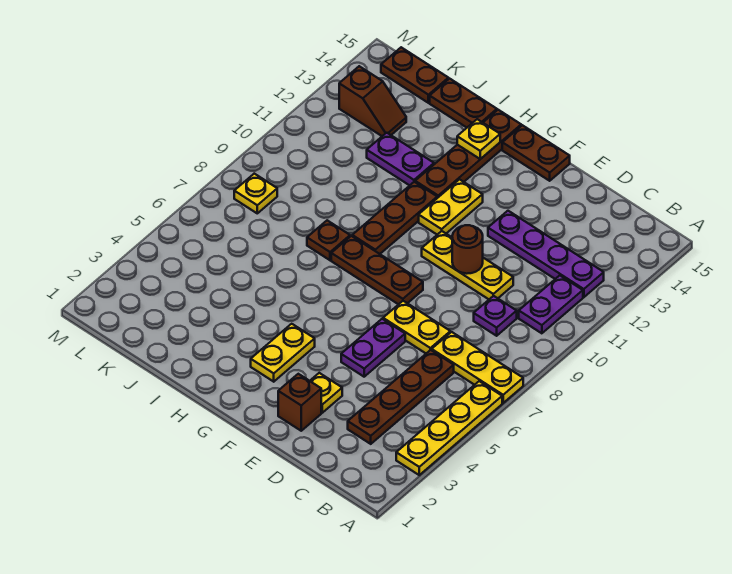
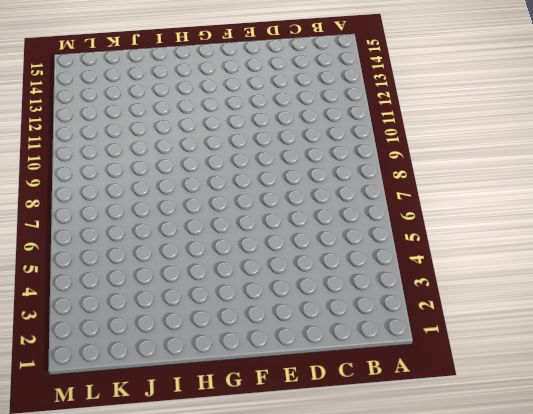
none -> yellow plate A3:A6 level 1
none -> yellow plate A7:C7 level 1
none -> purple plate B10:B11 level 1

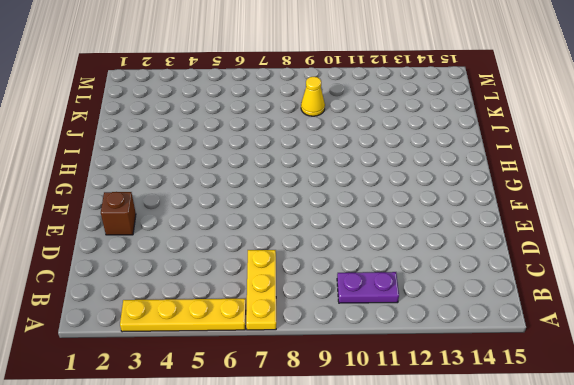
yellow cone K9 level 1 -> none
none -> purple plate B12:E12 level 1
none -> brown plate C3:C6 level 1
none -> purple plate C9 level 1

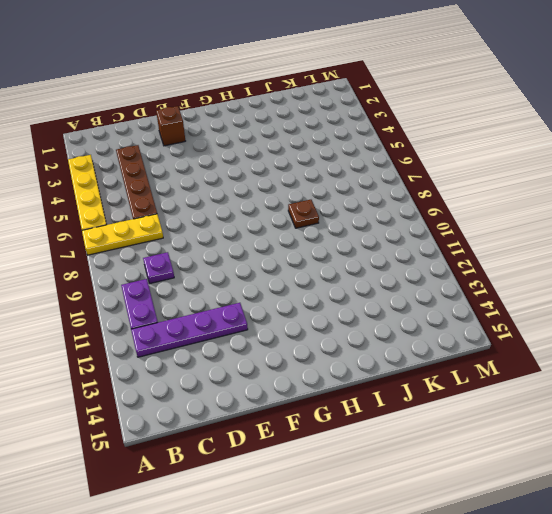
none -> yellow plate D7:E7 level 1
none -> yellow plate D10:F10 level 1
none -> yellow plate E3 level 1

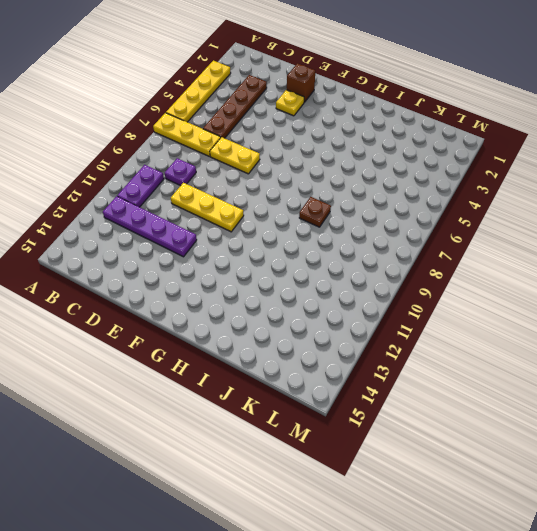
none -> purple plate E5:E6 level 1
none -> brown plate F8:H8 level 1
none -> brown plate F15:G15 level 1

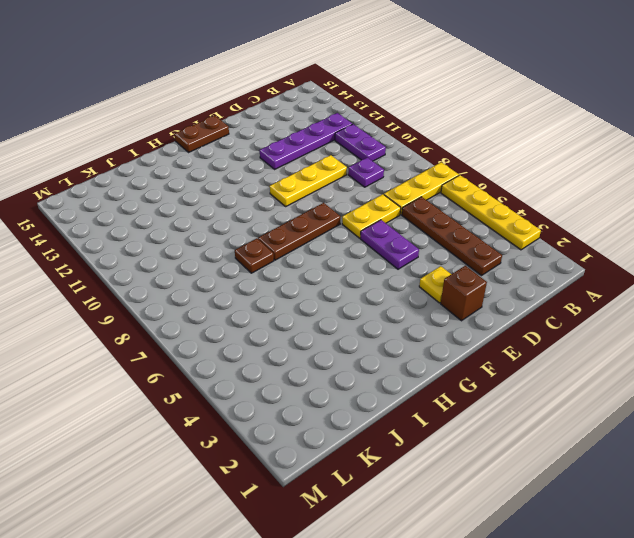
none -> yellow plate G3:G4 level 1
none -> yellow plate G11:G12 level 1
none -> brown plate H9:H11 level 1

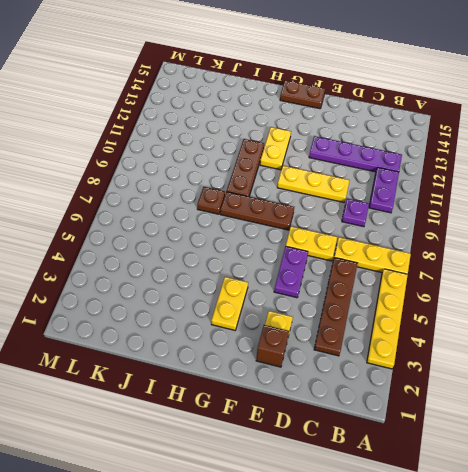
none -> brown plate H12:H15 level 1
none -> purple plate I12:J12 level 1
none -> brown plate I15:J15 level 1

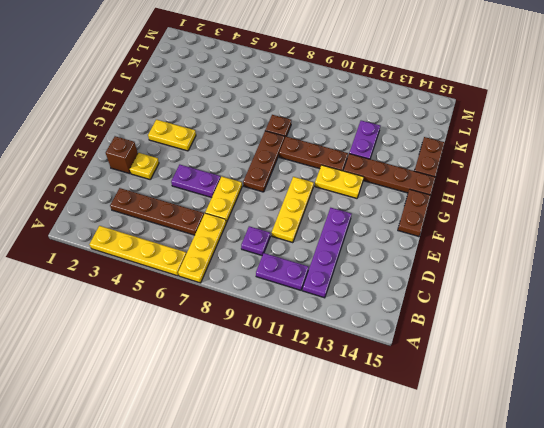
none -> brown slope K13:L13 level 1 top L
none -> brown plate K15:L15 level 1
none -> yellow plate L8 level 1

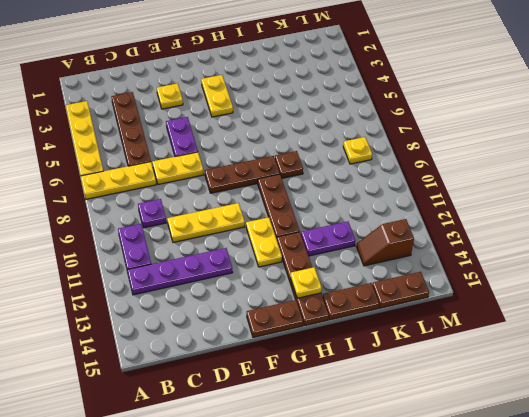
none -> brown brick E2 level 1
none -> brown round brick E10 level 2

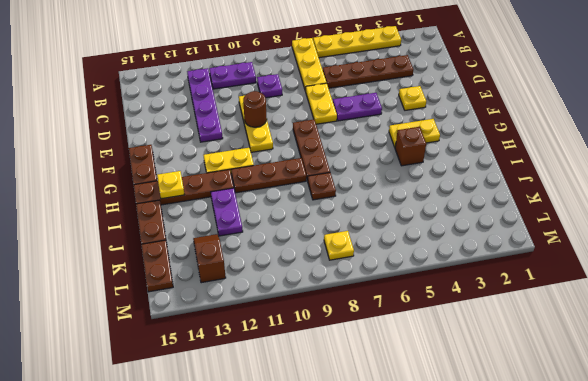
brown brick H4 level 1 -> brown brick E2 level 1

